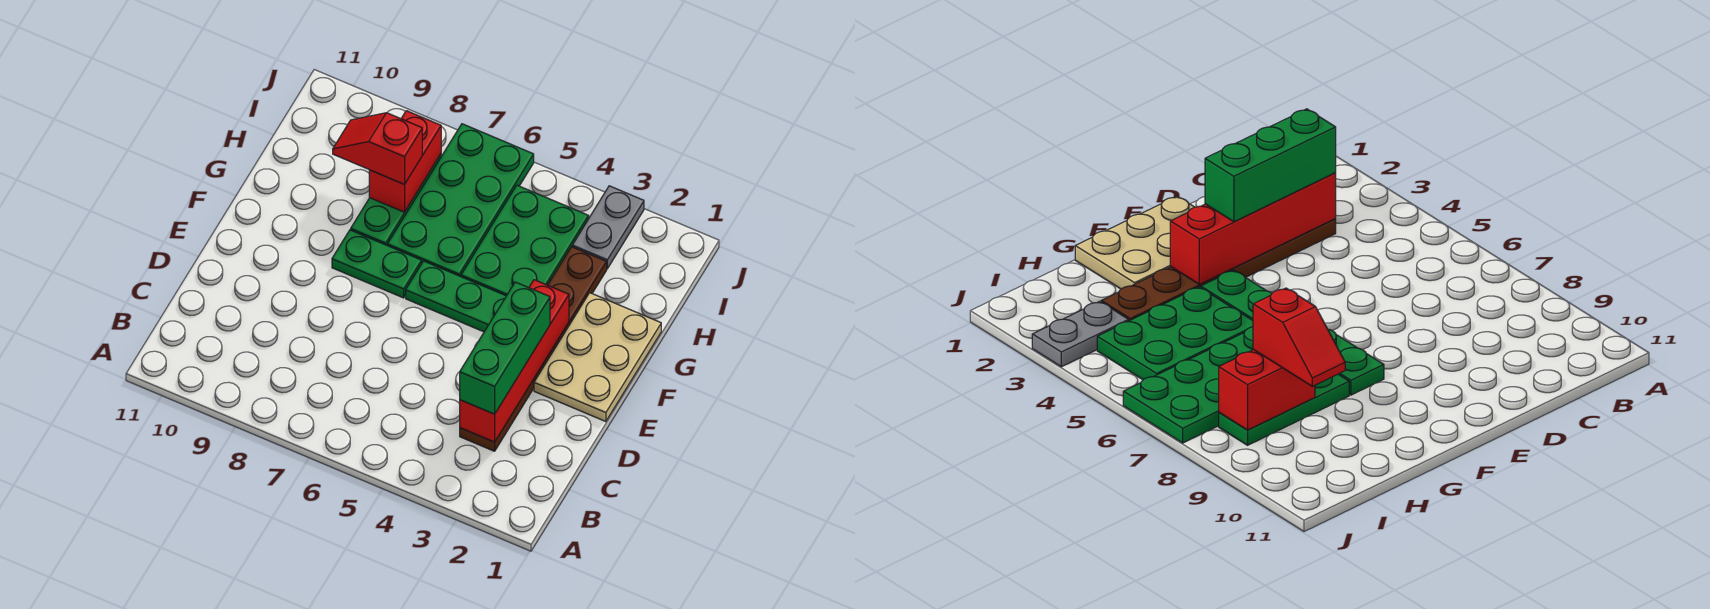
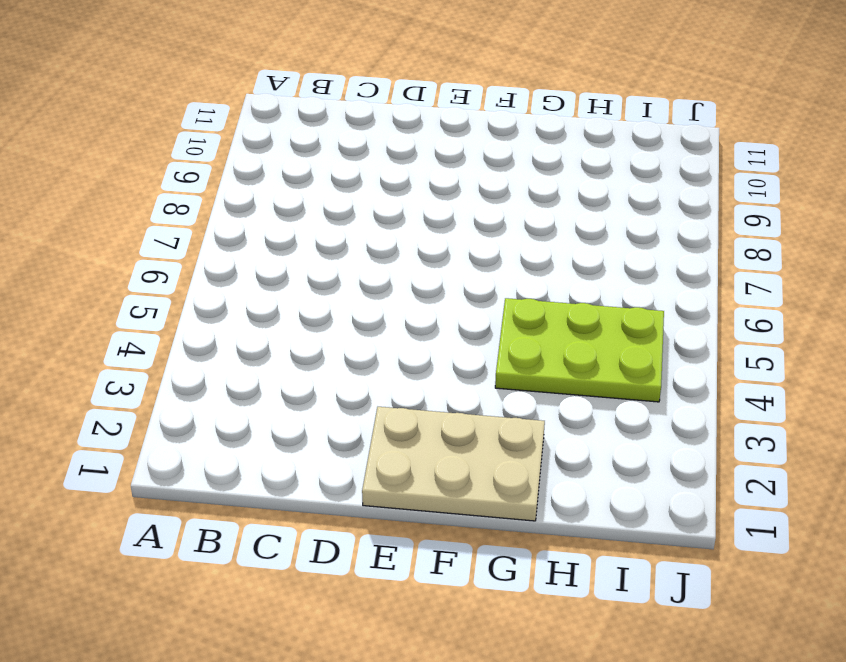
lime plate G4:I5 level 1 -> green plate G4:I5 level 1
none -> brown plate C3:H3 level 1
none -> green plate F4:F6 level 1
none -> green plate F7:F8 level 1

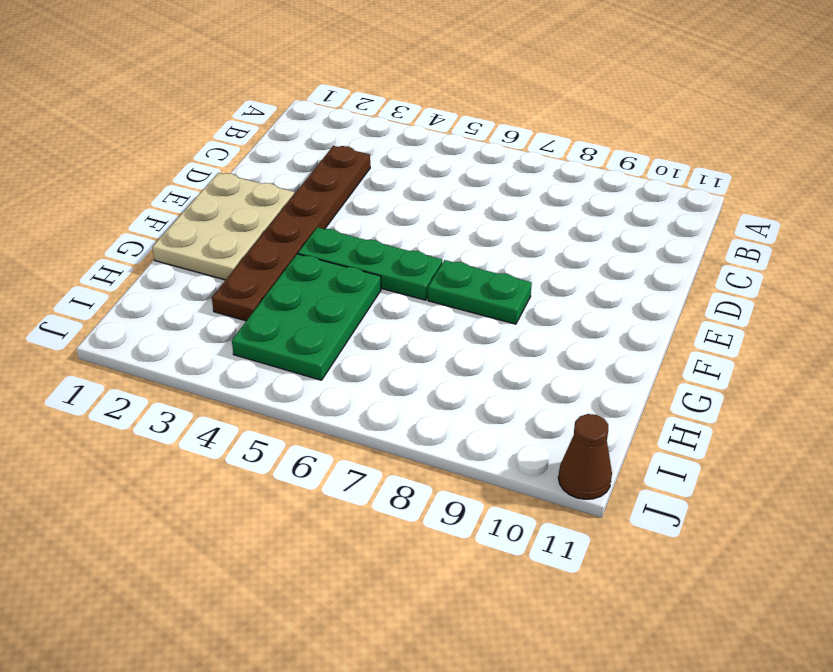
brown cone J11 level 1 -> none
none -> green plate G6:J7 level 1
none -> green plate G8:I8 level 1
none -> grey plate I3:J3 level 1

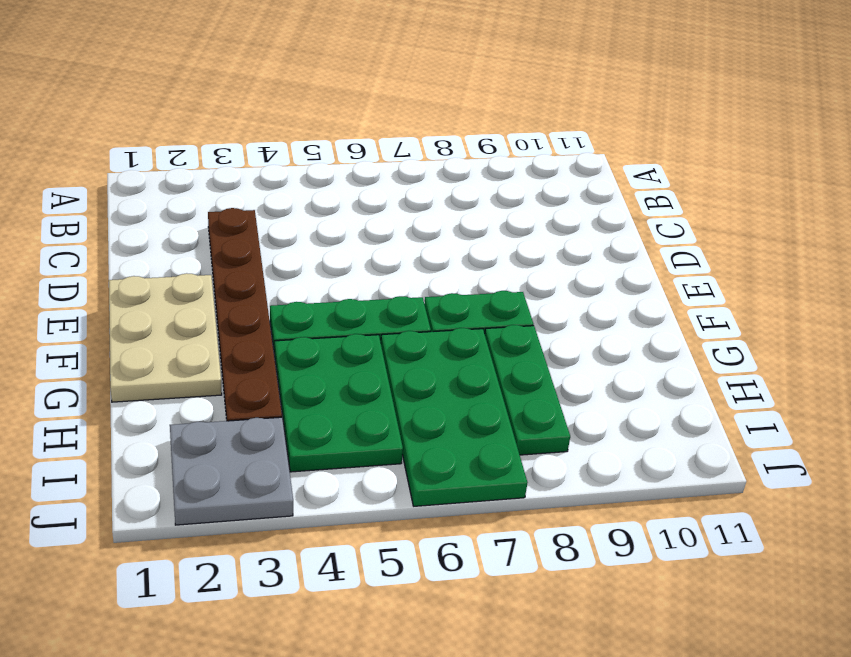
grey plate I2:J3 level 1 -> grey plate I3:J3 level 1
none -> red brick C3:F3 level 2
none -> red brick H8:I8 level 2
none -> green brick C3:E3 level 3

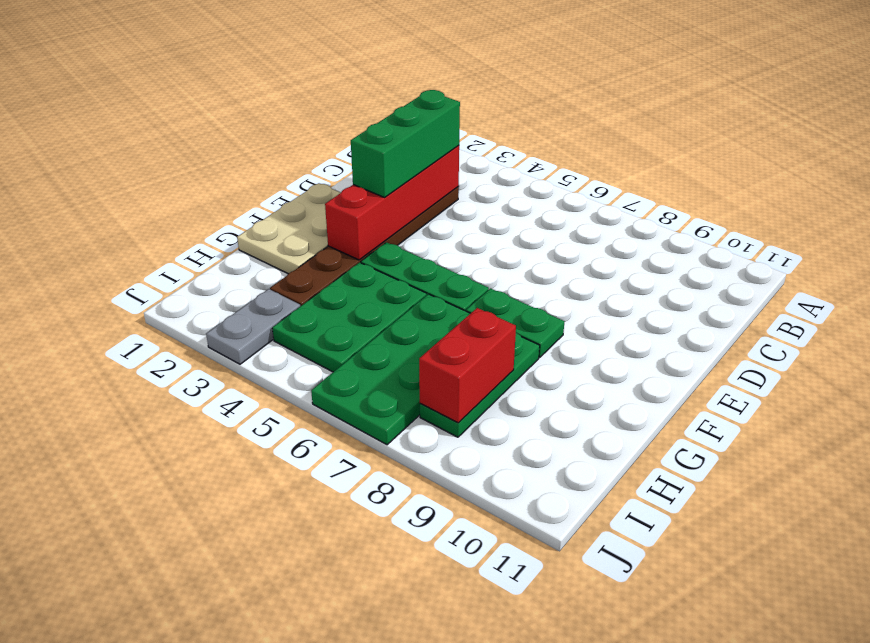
none -> red slope H8:H9 level 3 top 8

